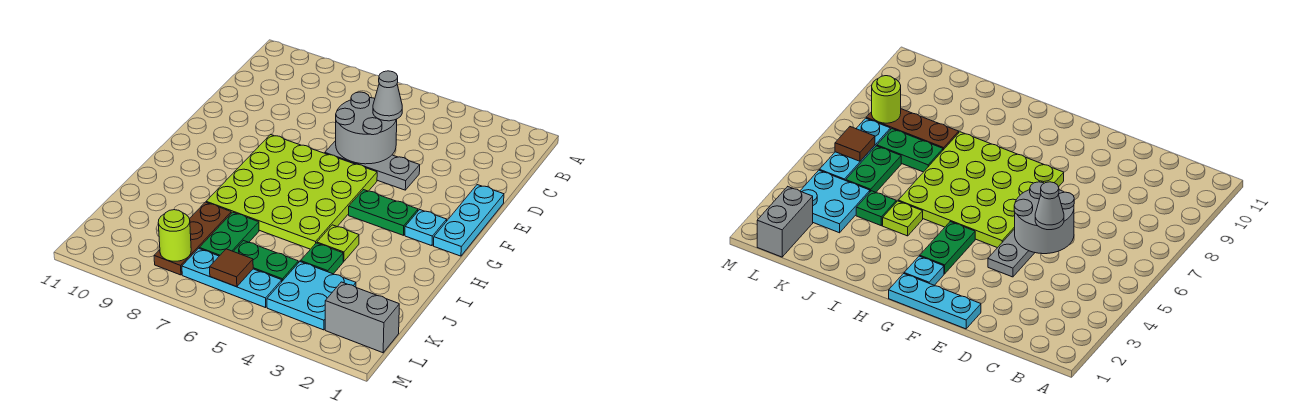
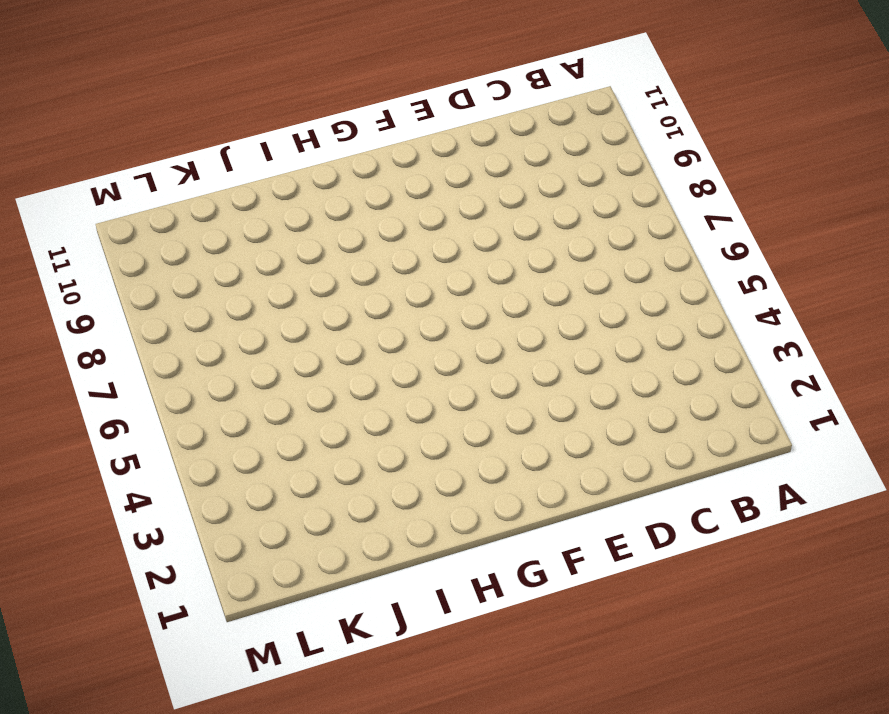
none -> cyan plate E1:G1 level 1
none -> grey plate E4:E6 level 1
none -> lime plate F5:I8 level 1

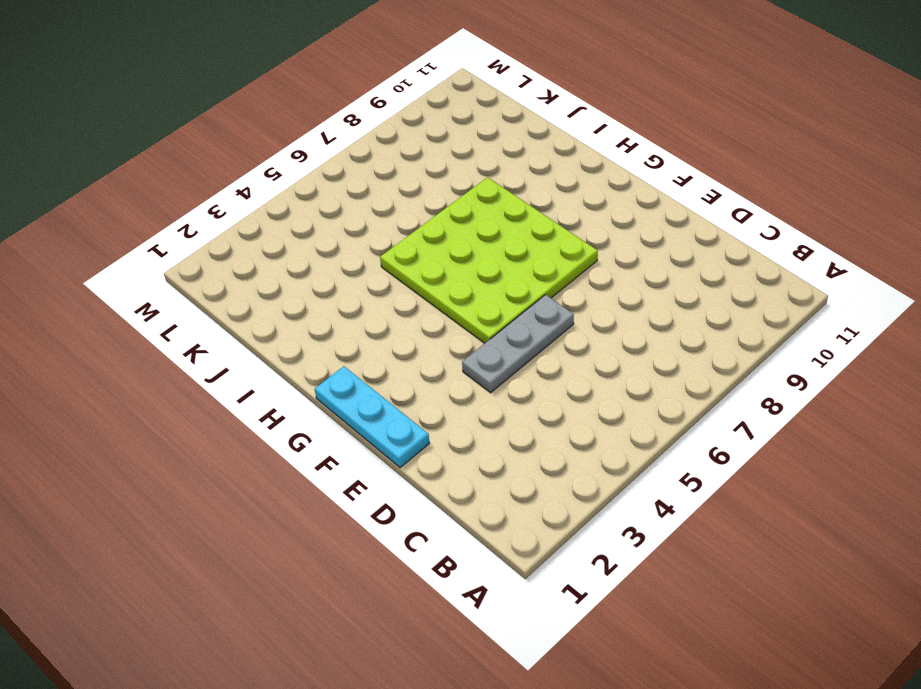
none -> cyan plate G2 level 1
none -> green plate G3:G4 level 1
none -> lime plate I4 level 1

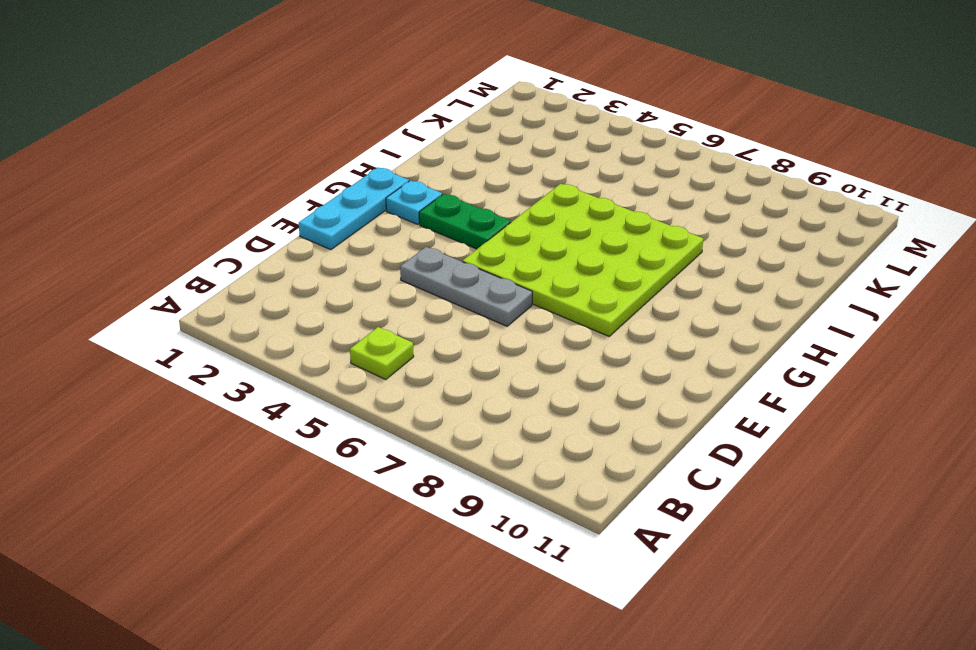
lime plate B5 level 1 -> lime plate I4 level 1
none -> green plate J4 level 1
none -> green plate J7:K7 level 1
none -> brown plate J8:L8 level 1

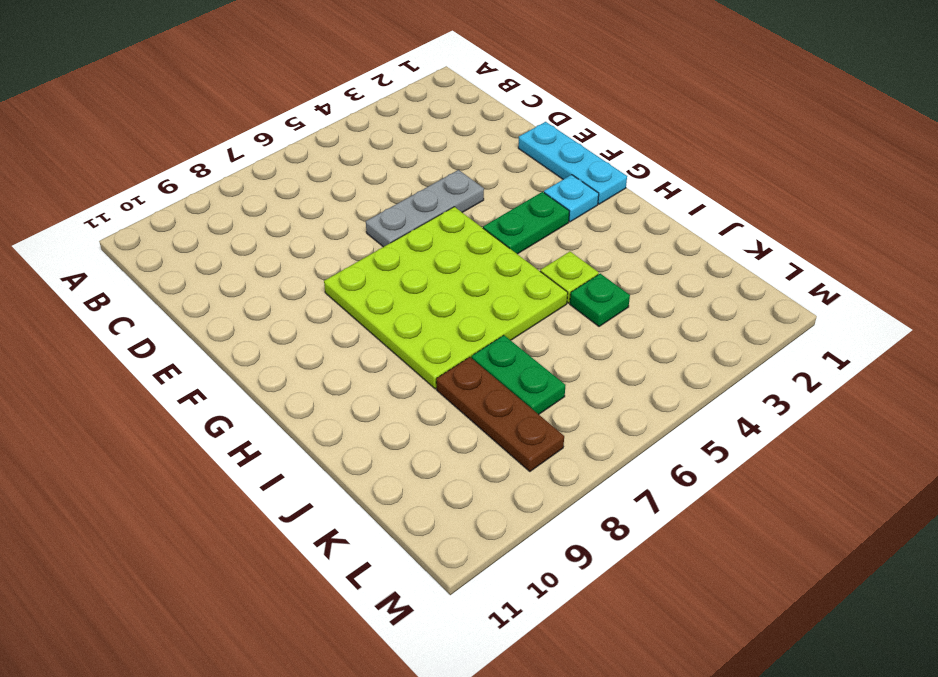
none -> cyan plate K3:L4 level 1
none -> green plate K5:K6 level 1
none -> grey brick L1:L2 level 1

